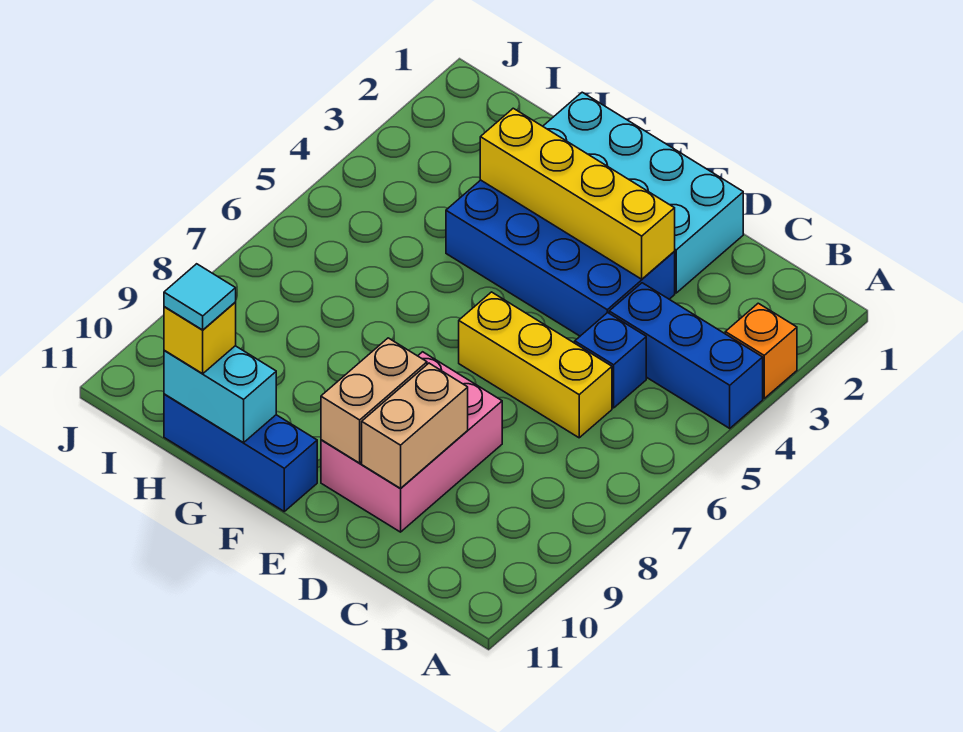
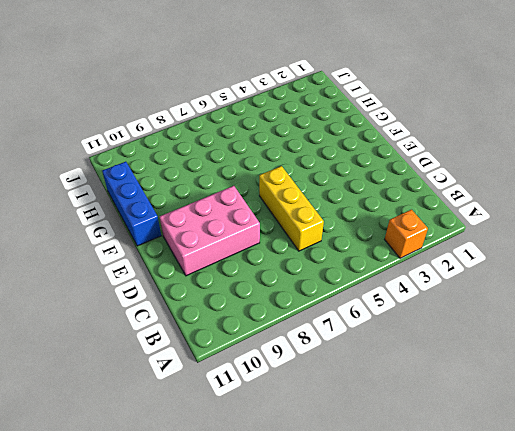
none -> blue brick A4:C4 level 1
none -> blue brick C5 level 1
none -> cyan brick D1:G2 level 1

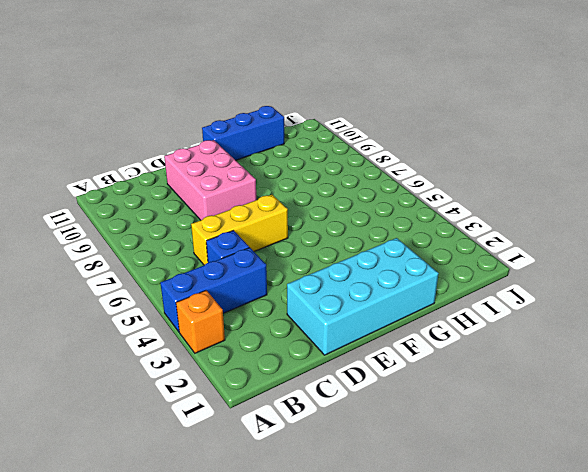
none -> blue brick D3:G4 level 1
none -> yellow brick D3:G3 level 2
none -> tan brick D9:D10 level 2

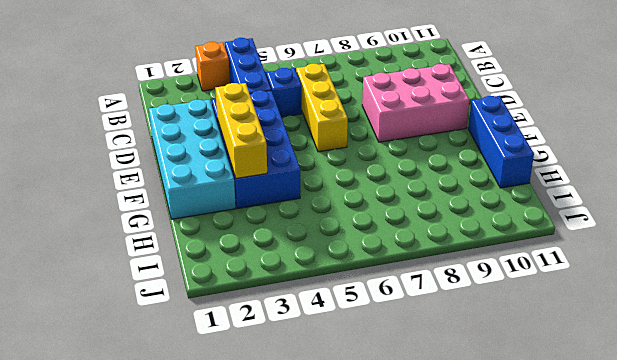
yellow brick E3:G3 level 2 -> yellow brick D3:G3 level 2
none -> tan brick D9:D10 level 2
none -> tan brick E9:E10 level 2
none -> cyan brick G11:H11 level 2

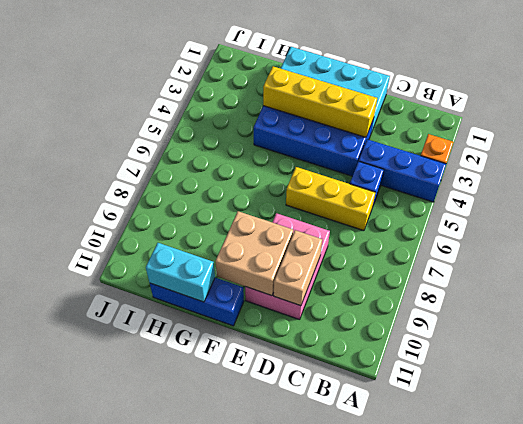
tan brick E9:F10 level 2 -> tan brick E9:E10 level 2
none -> yellow brick H11 level 3
none -> cyan tile H11 level 4

